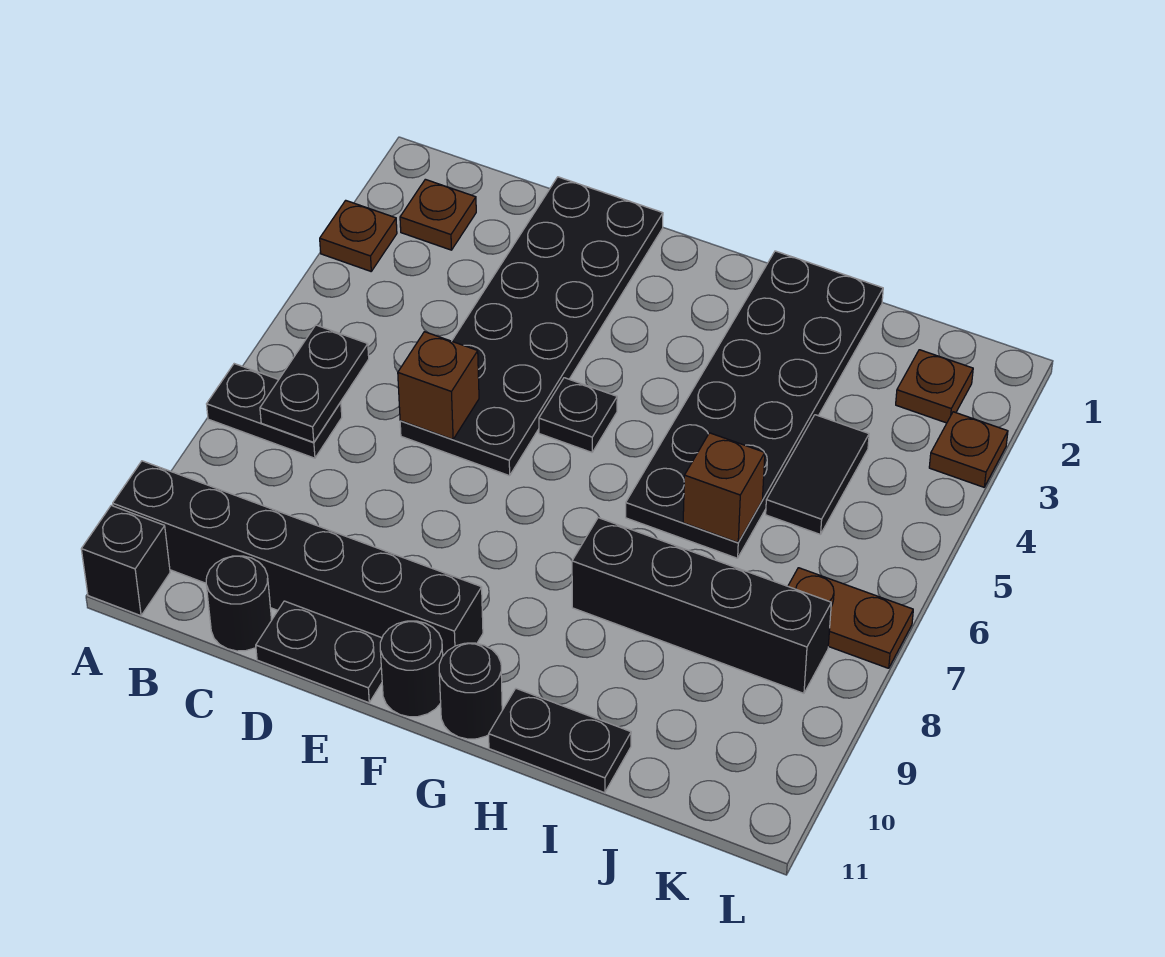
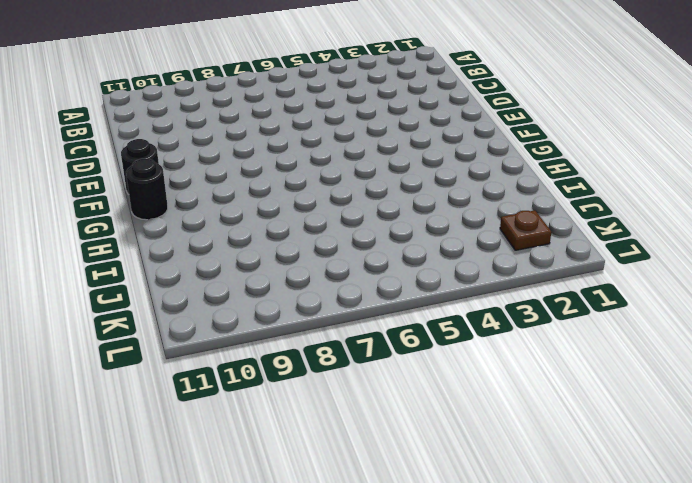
none -> brown plate A3 level 1
none -> black plate A7:B7 level 1
none -> black brick A10:F10 level 1

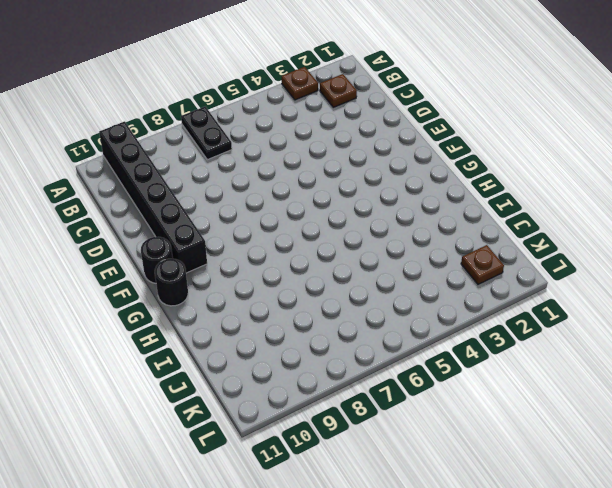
none -> black brick A11 level 1
none -> black round brick C11 level 1
none -> black plate D1:E6 level 1

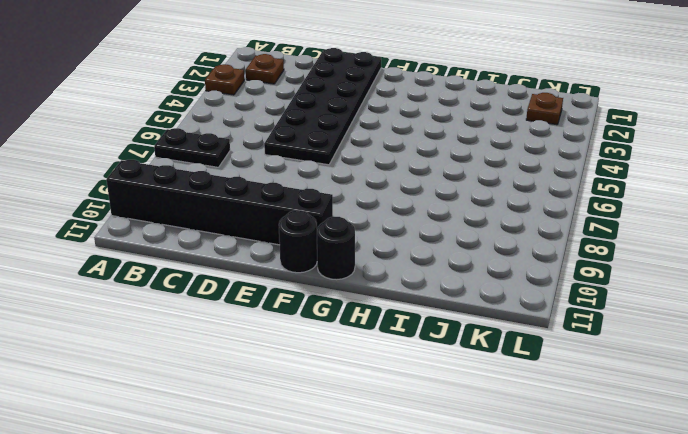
none -> black brick A11 level 1
none -> black round brick C11 level 1
none -> black plate D11:E11 level 1

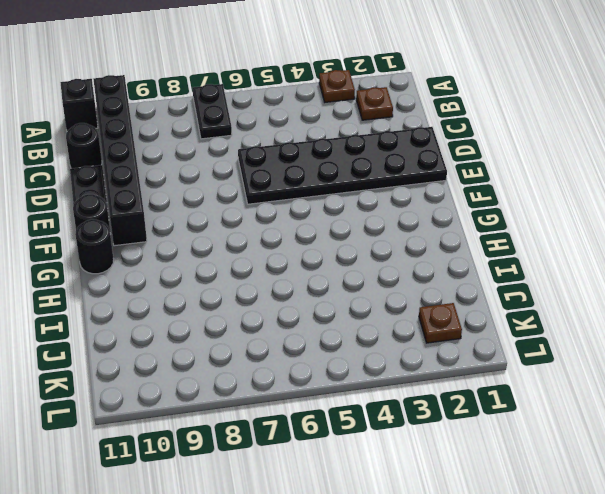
none -> black plate F5 level 1
none -> black plate H1:I6 level 1
none -> black brick H8:K8 level 1

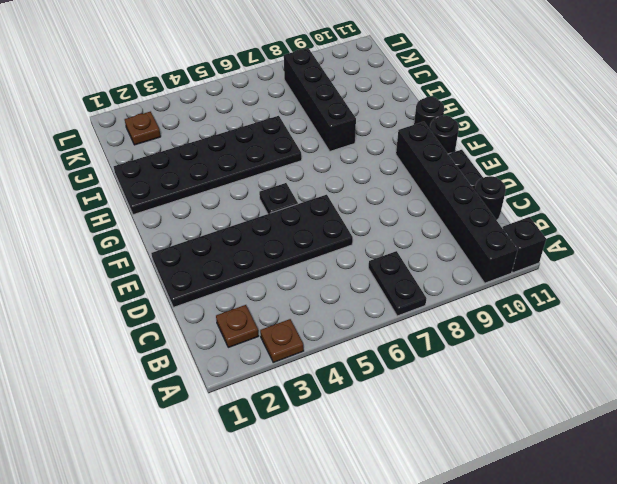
none -> black plate H11:I11 level 1
none -> black tile J4:J5 level 1
none -> brown plate K7:L7 level 1

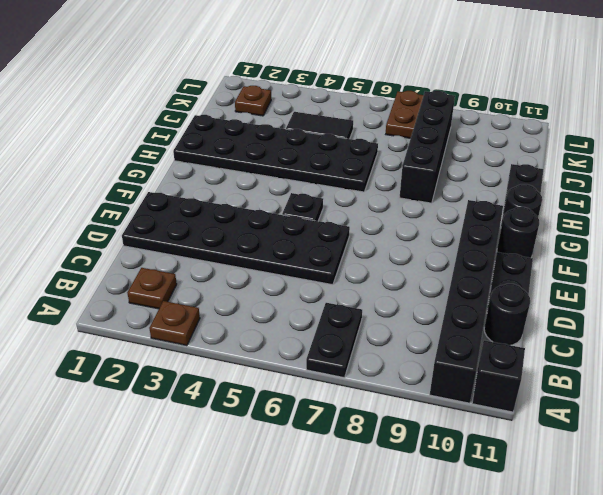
none -> brown plate L3 level 1
none -> black plate B6:B7 level 2
none -> brown brick D6 level 2

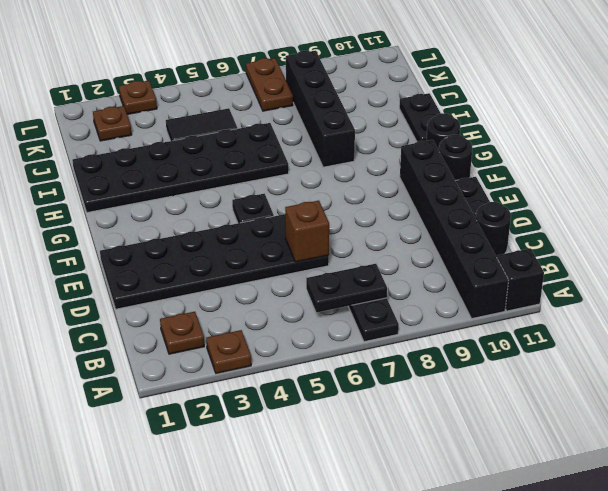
none -> brown brick I6 level 2

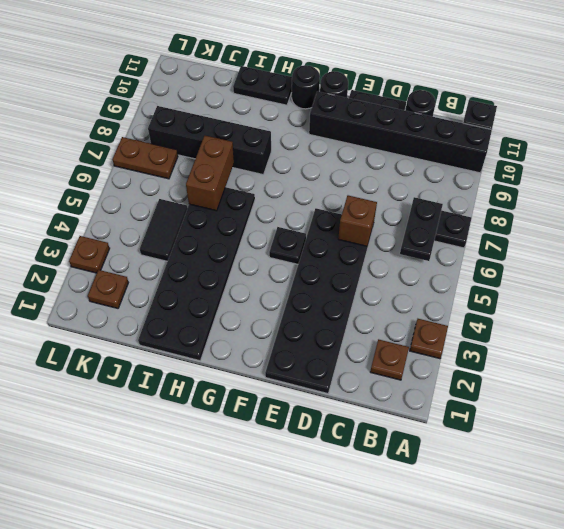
brown brick I6:I7 level 2 -> brown brick I6 level 2

